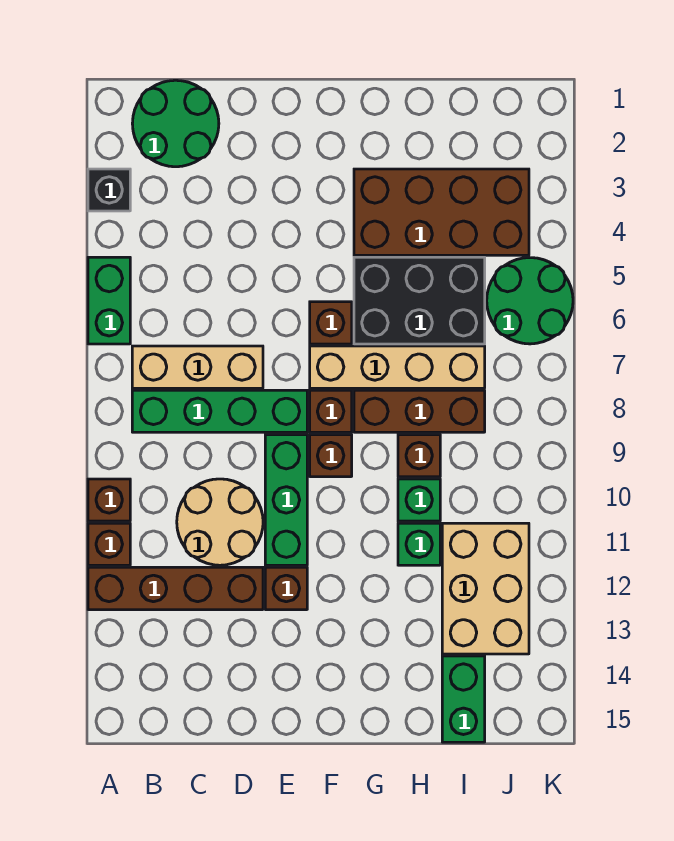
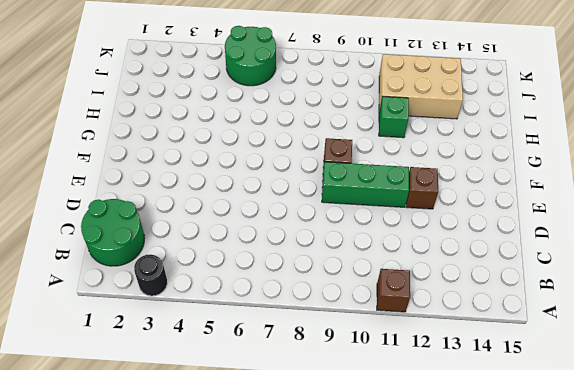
black round brick A3 level 1 -> black brick A3 level 1
none -> green brick A5:A6 level 1
none -> brown brick A10 level 1
none -> brown brick A12:D12 level 1

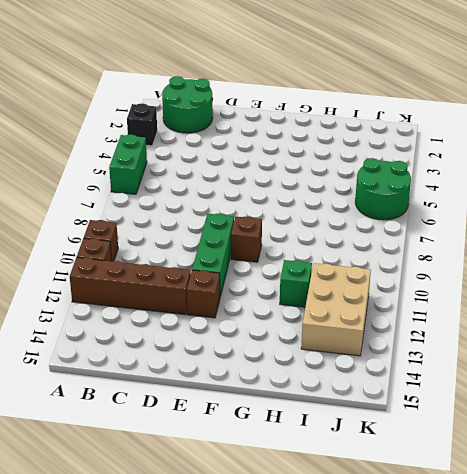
none -> tan brick B7:D7 level 1
none -> green brick B8:E8 level 1
none -> tan round brick C10:D11 level 1

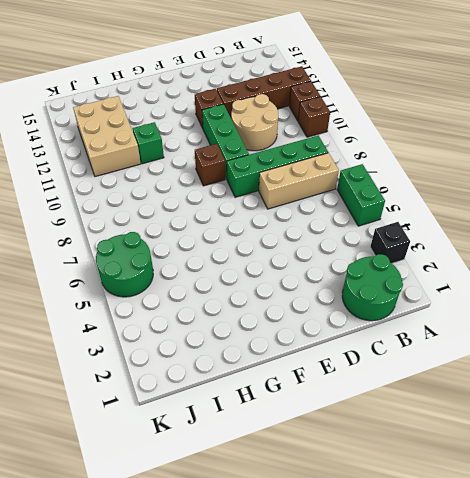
none -> brown brick F6 level 1
none -> tan brick F7:I7 level 1
none -> brown brick F8 level 1

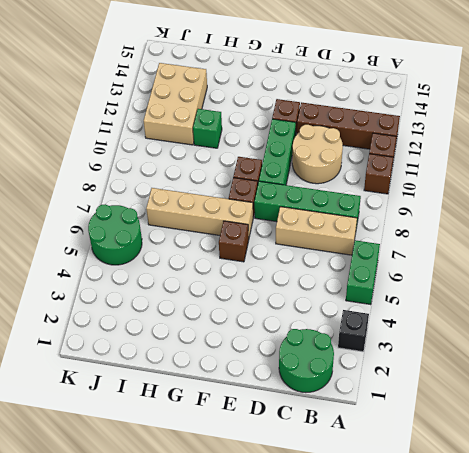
none -> brown brick G3:J4 level 1
none -> black brick G5:I6 level 1
none -> brown brick G8:I8 level 1

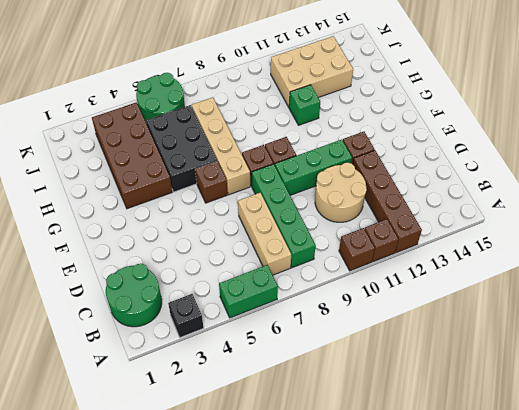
none -> brown brick G8:I8 level 1
none -> brown brick H9 level 1
none -> green brick H10 level 1

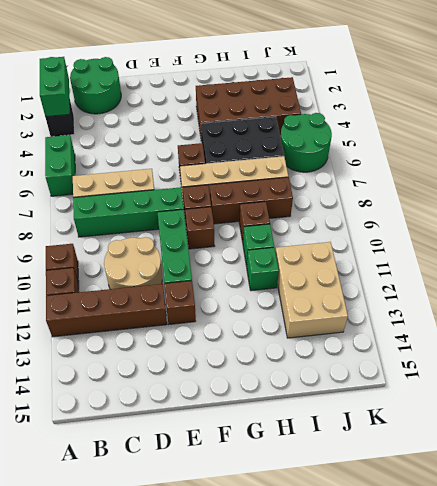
green brick A2:A3 level 2 -> green brick I14:I15 level 1

